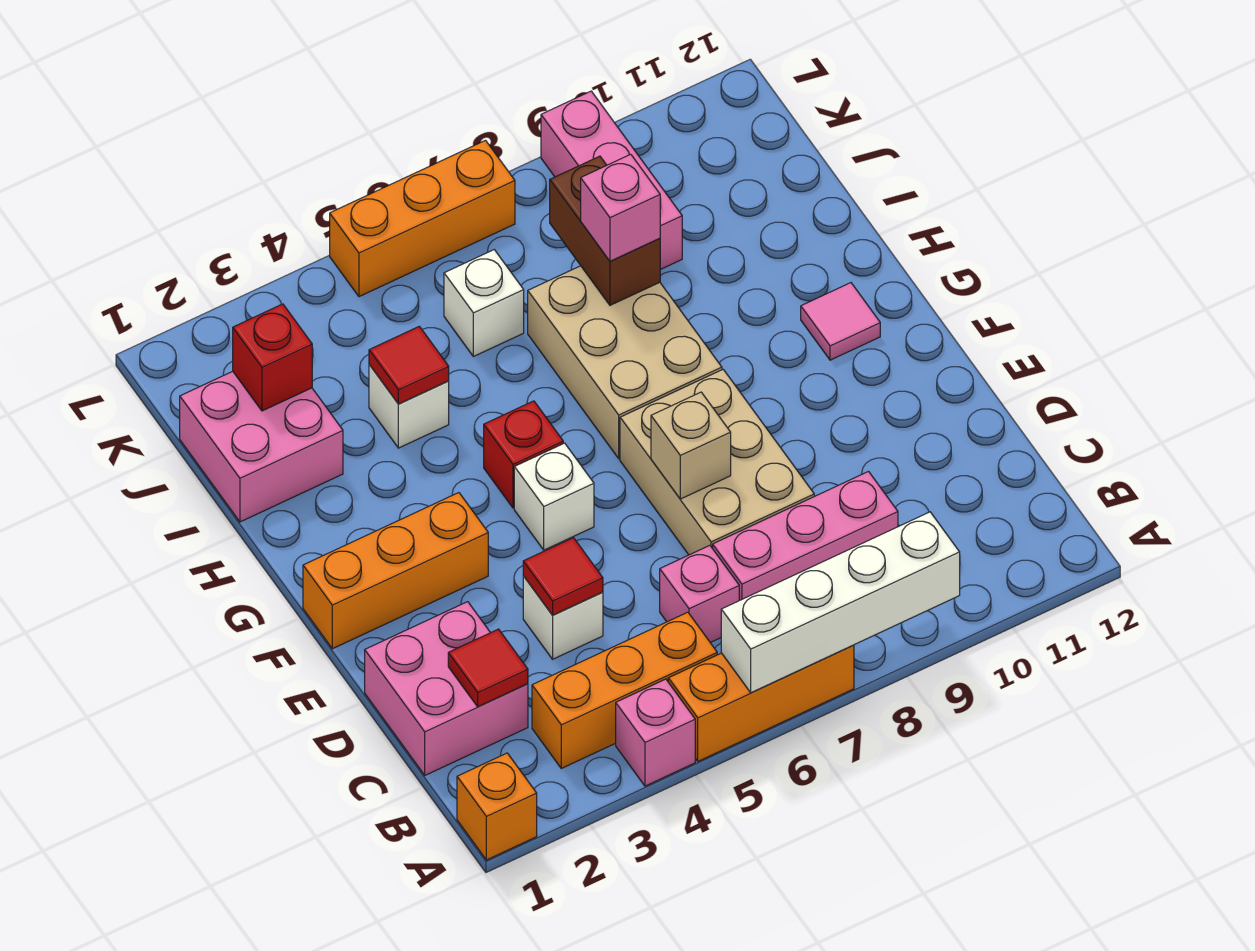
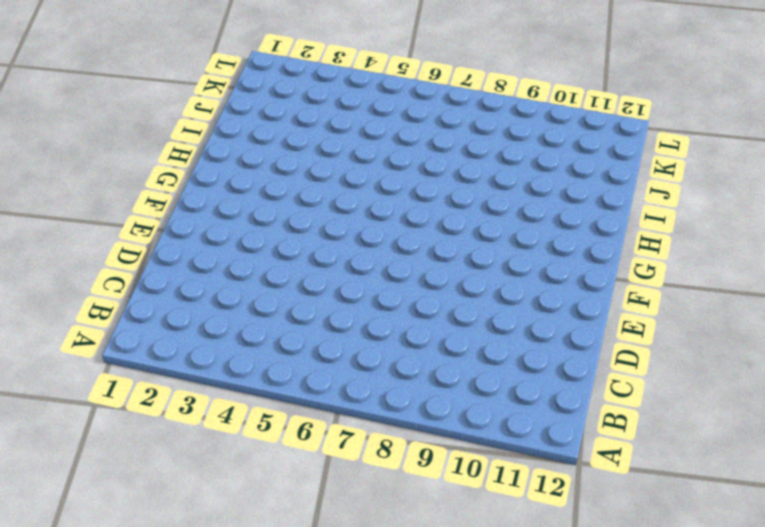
none -> orange brick A1 level 1
none -> pink brick A4 level 1
none -> orange brick A5:A7 level 1

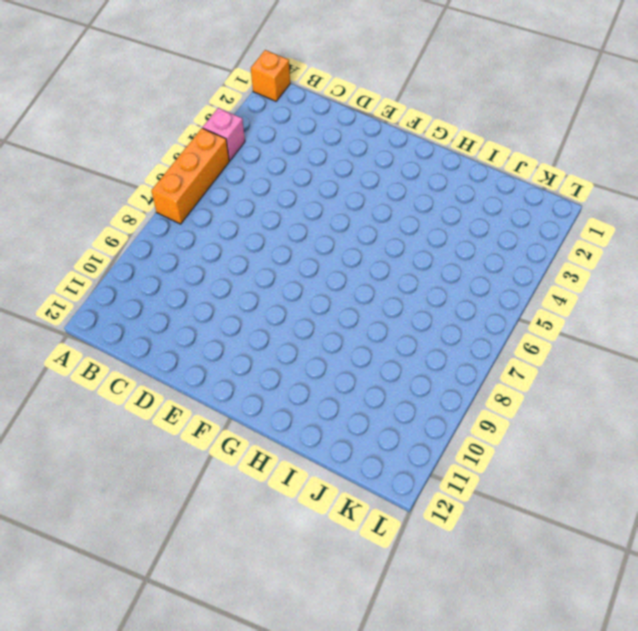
none -> orange brick B3:B5 level 1
none -> pink brick C1:D2 level 1
none -> pink brick C6 level 1

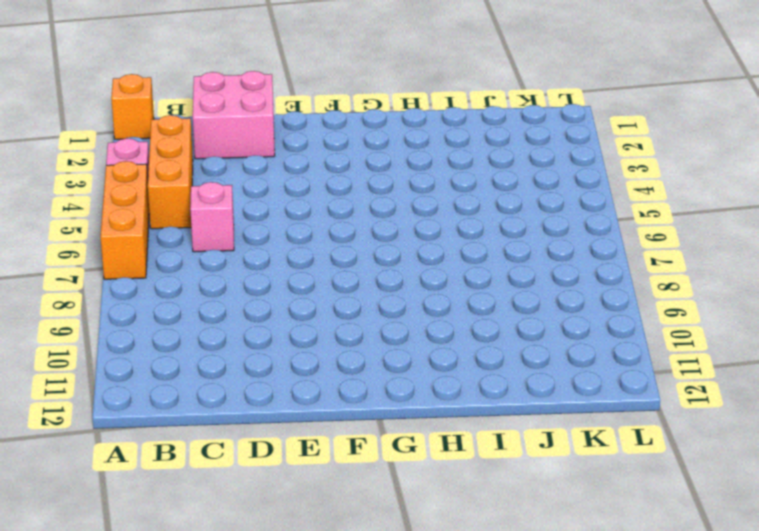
none -> pink brick C7:C9 level 1
none -> white brick D4 level 1
none -> tan brick D7:F8 level 1

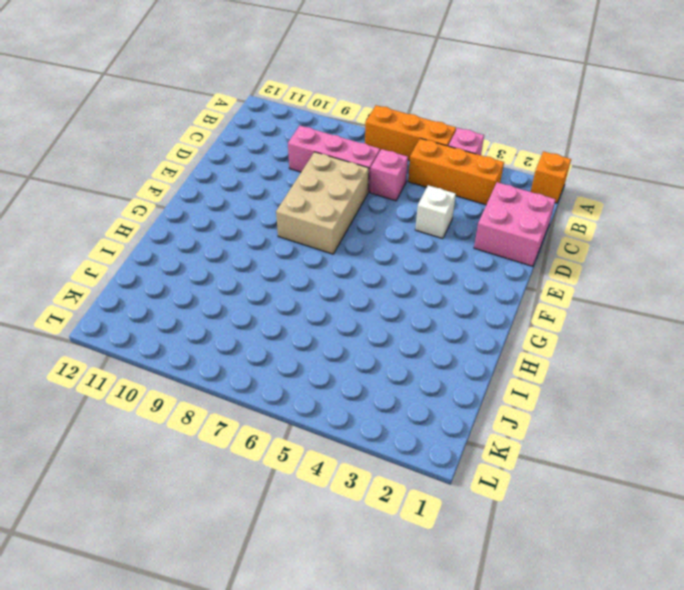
none -> orange brick F1:F3 level 1
none -> white brick F5 level 1
none -> red brick G5 level 1

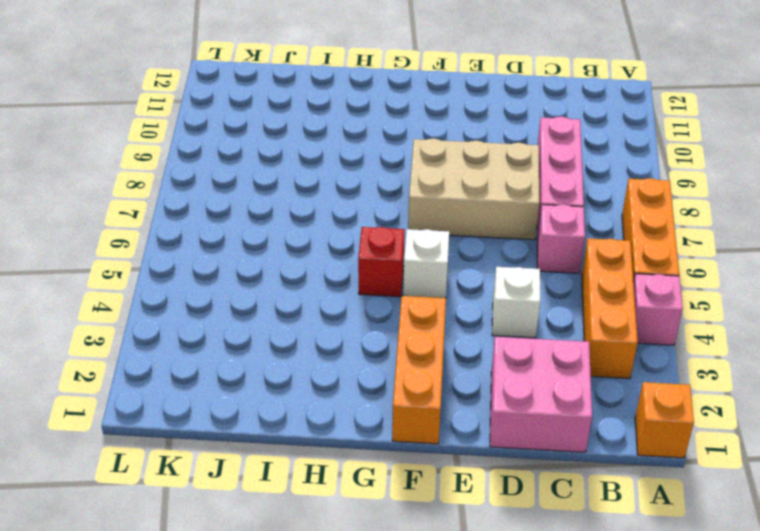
none -> tan brick G7:I8 level 1
none -> pink tile G11 level 1
none -> pink brick I1:J2 level 1

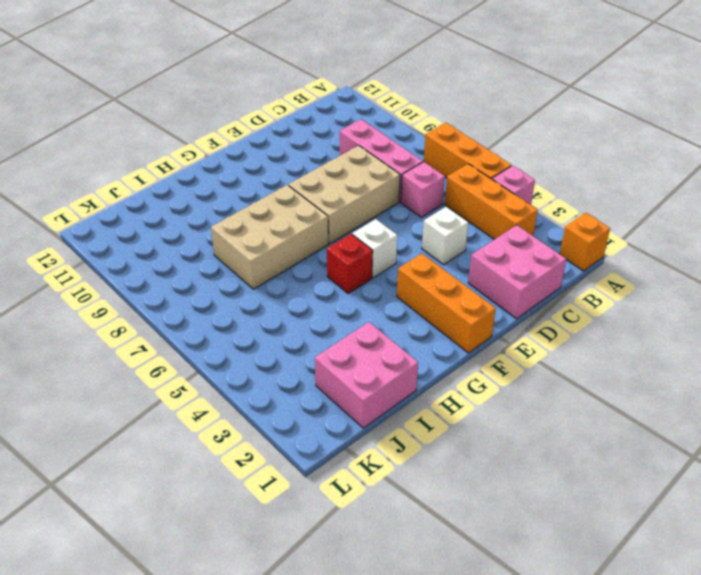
none -> pink tile G11 level 1
none -> white brick I4 level 1
none -> white brick J6 level 1

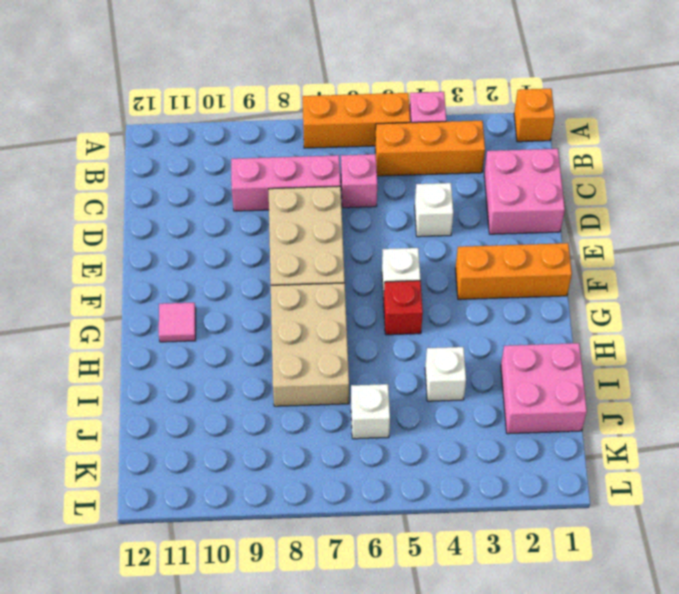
none -> pink brick J9:L9 level 1
none -> orange brick L5:L7 level 1
none -> white brick A6:A9 level 2

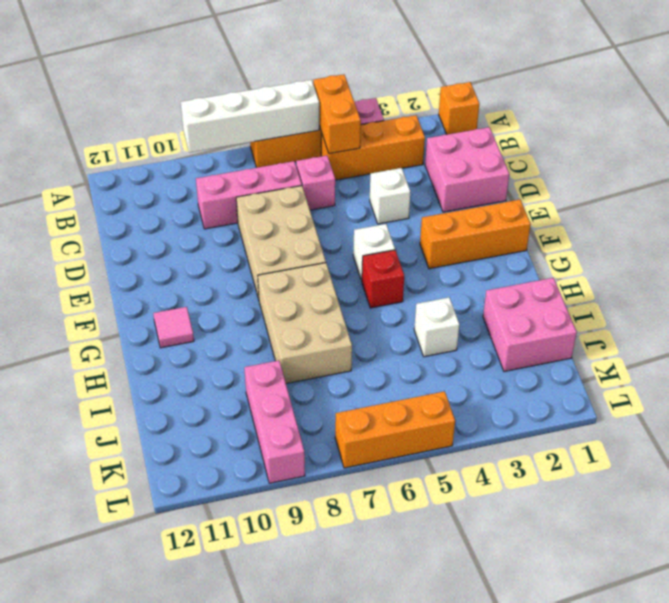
orange brick A5:B5 level 2 -> none
none -> white brick J6 level 1
none -> red tile C2 level 2
none -> red tile D4 level 2

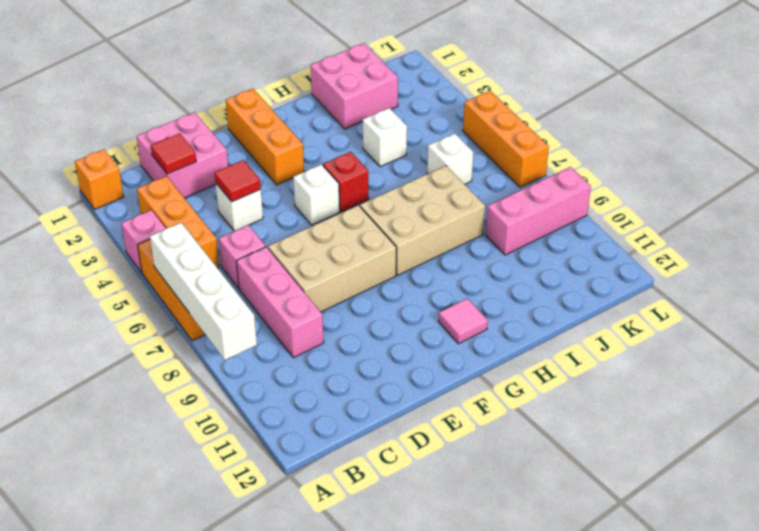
none -> tan brick E7 level 2
none -> red tile I4 level 2
none -> brown brick I8:J8 level 2

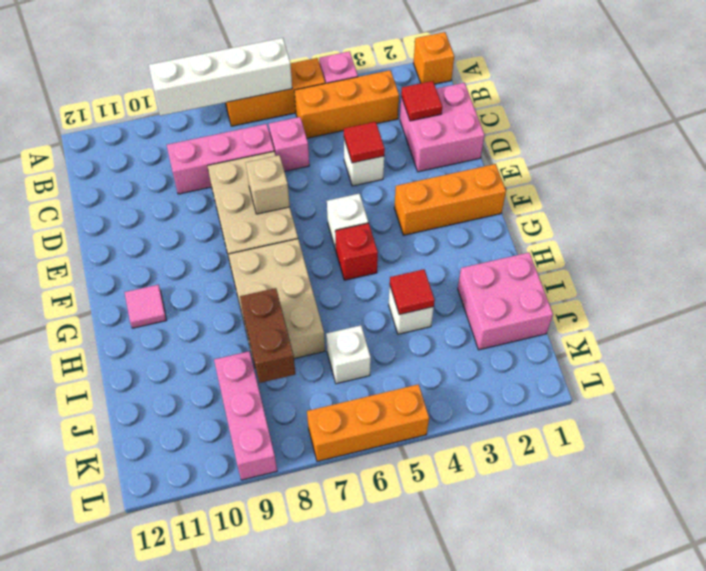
none -> red brick J2 level 2
none -> pink brick I8 level 3

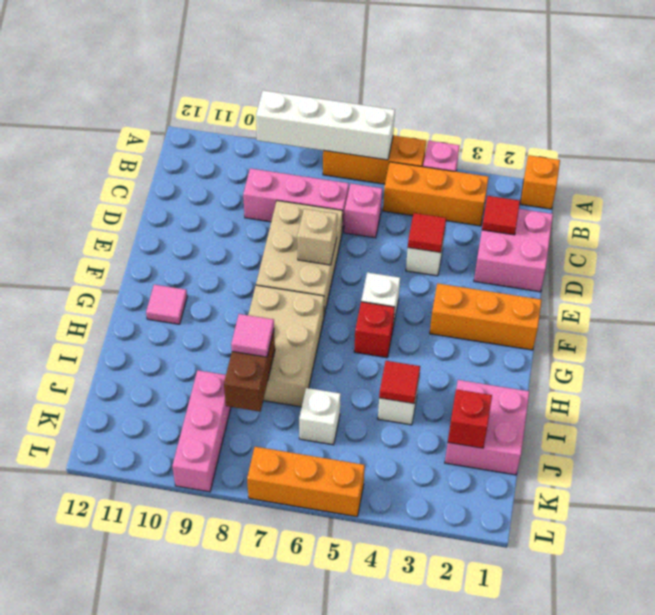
pink tile I8 level 3 -> pink brick I8 level 3

